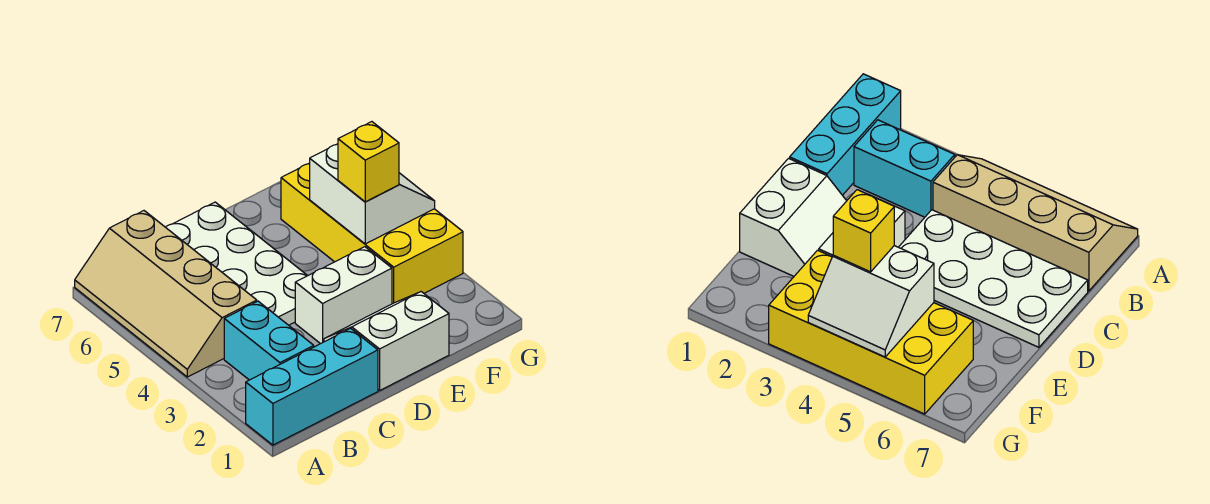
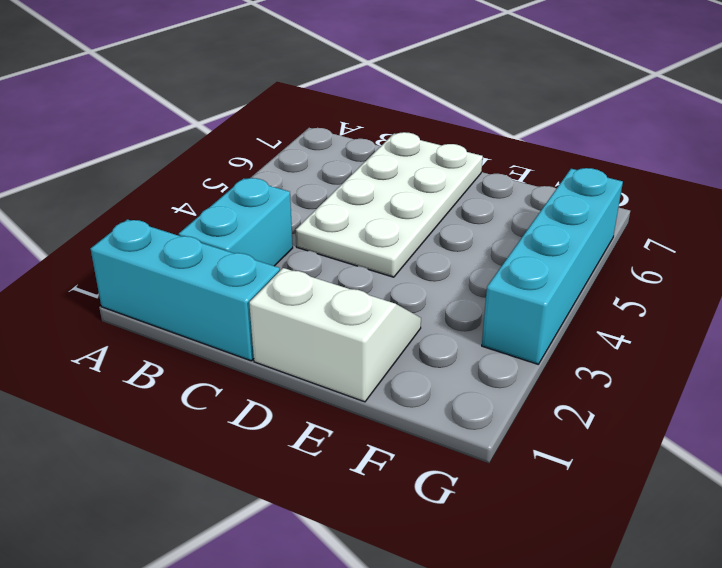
cyan brick G3:G6 level 1 -> yellow brick F3:G6 level 1
none -> tan slope A4:B7 level 1 top B
none -> white brick D3:E3 level 1

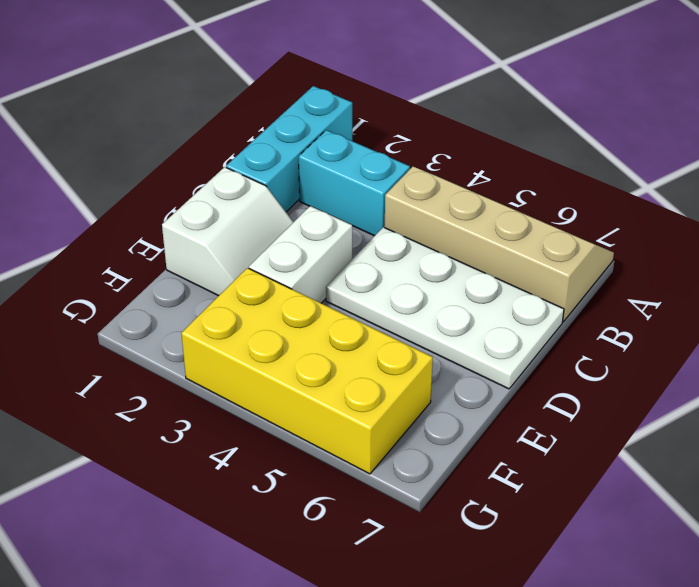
none -> white slope F4:G5 level 2 top F
none -> yellow brick F4 level 3

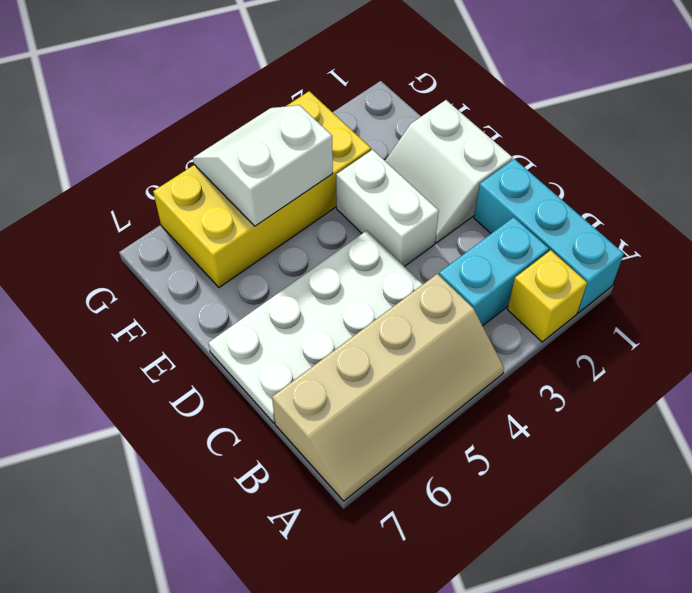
yellow brick A2 level 1 -> yellow brick F4 level 3

